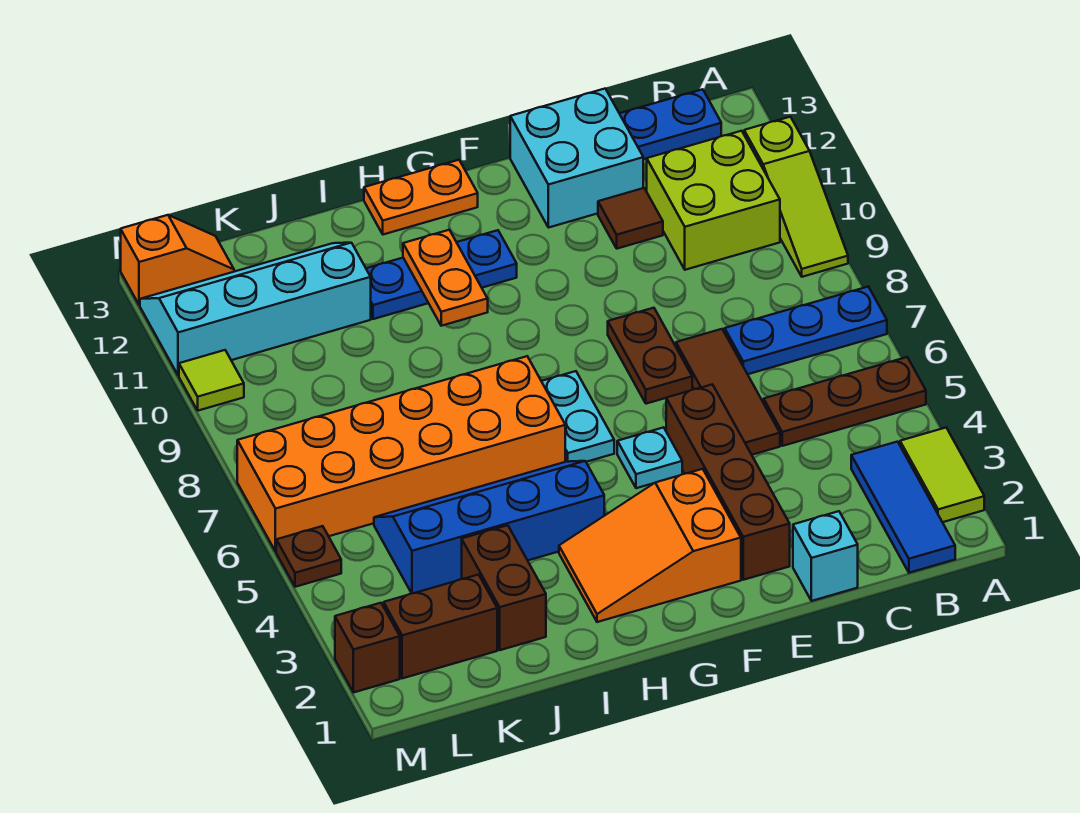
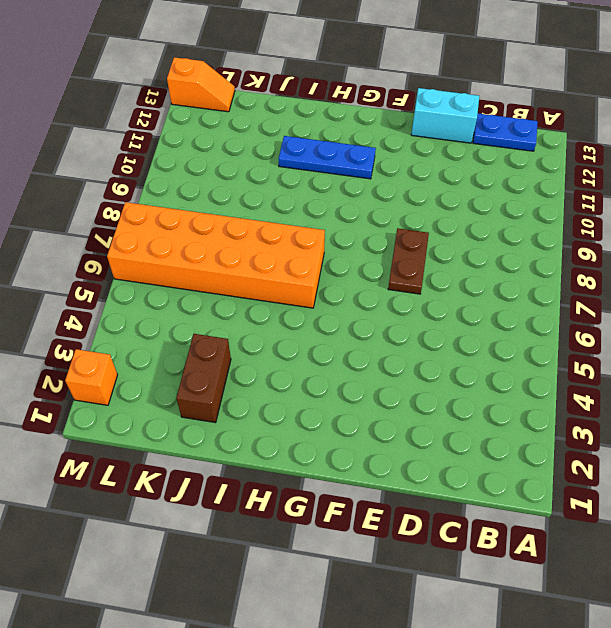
cyan brick D13:E13 level 1 -> cyan brick D12:E13 level 1
orange brick M2 level 1 -> brown brick M2 level 1
none -> lime tile A2:A3 level 1
none -> brown plate A5:C5 level 1
none -> blue plate A7:C7 level 1

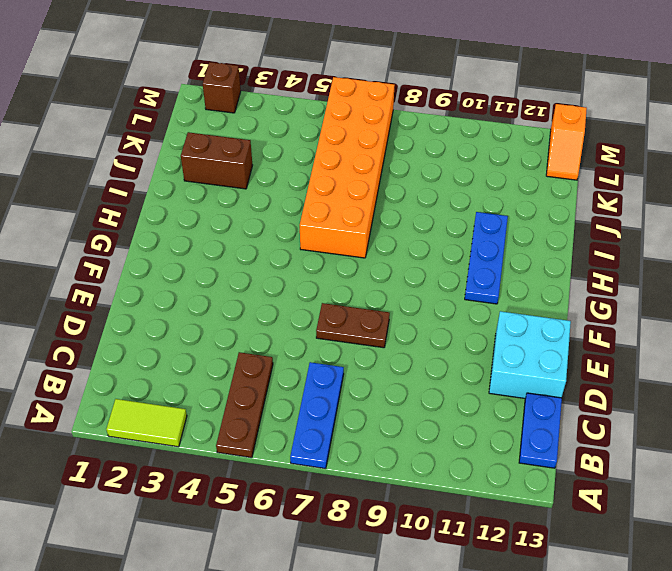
none -> lime slope A9:A11 level 1 top 11
none -> blue tile B1:B3 level 1
none -> lime brick B10:C11 level 1

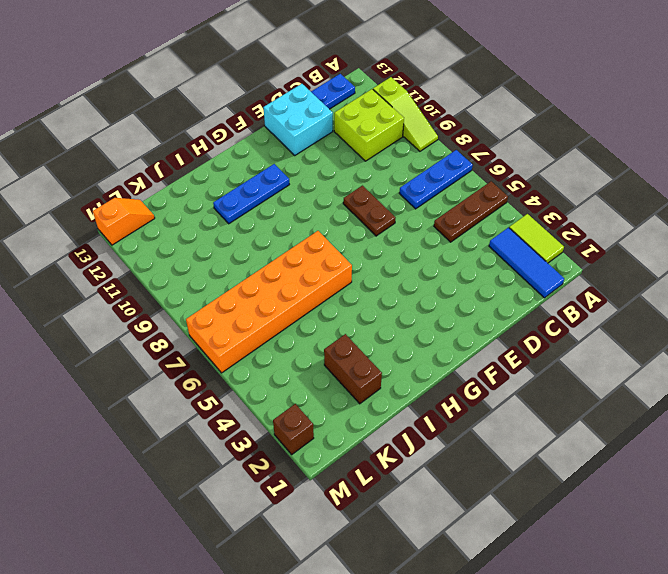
none -> cyan brick D1 level 1
none -> brown tile D5:D7 level 1
none -> brown tile D11 level 1

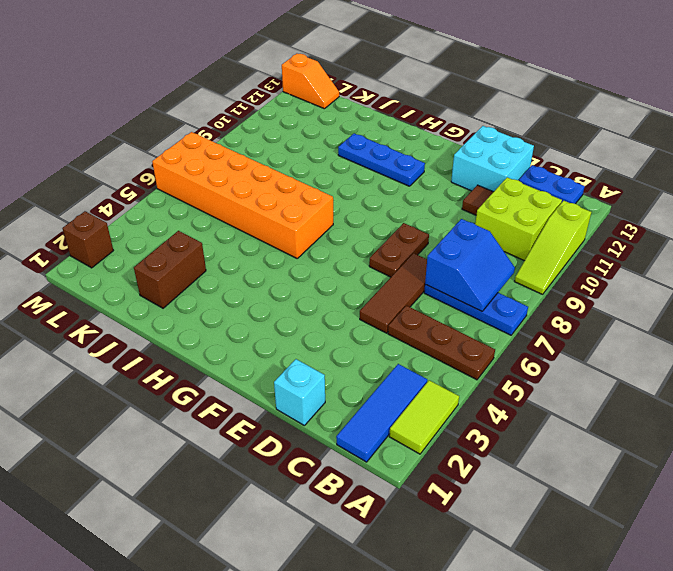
blue slope B7:C8 level 2 top C -> none
none -> brown brick E2:E5 level 1
none -> orange slope F2:H3 level 1 top F
none -> cyan plate F5 level 1

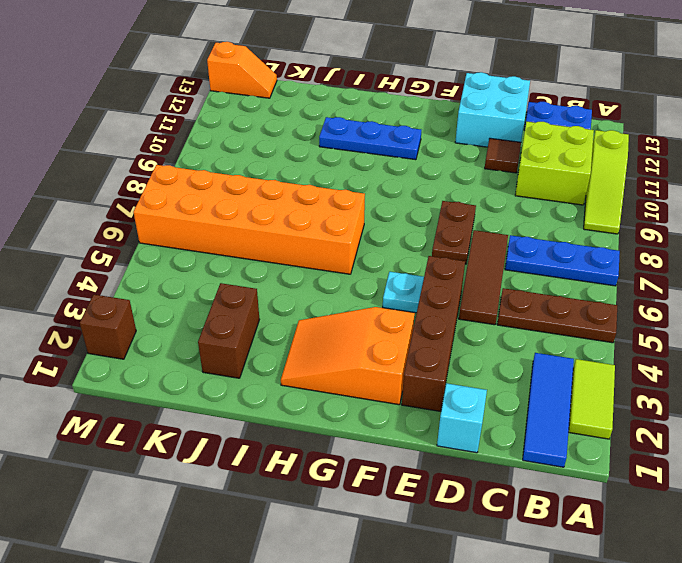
none -> cyan plate G6:G7 level 1
none -> orange plate G13:H13 level 1
none -> blue slope H4:K5 level 1 top 4

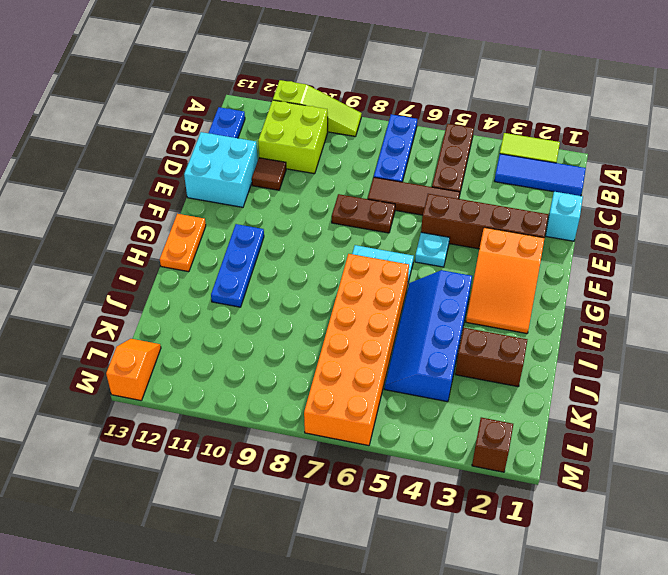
none -> cyan slope J11:M12 level 1 top 11
none -> brown brick K2:L2 level 1
none -> brown plate M5 level 1

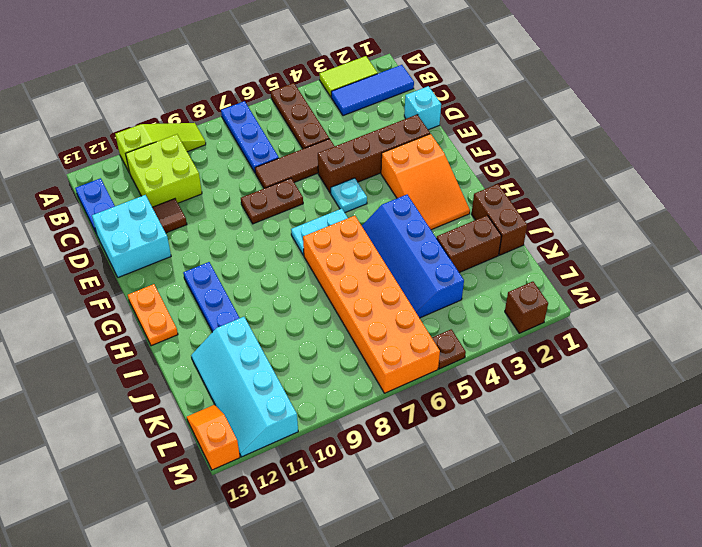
brown brick I1:J1 level 1 -> brown brick K2:L2 level 1
none -> lime tile M10 level 1
none -> orange plate H10:H11 level 2

